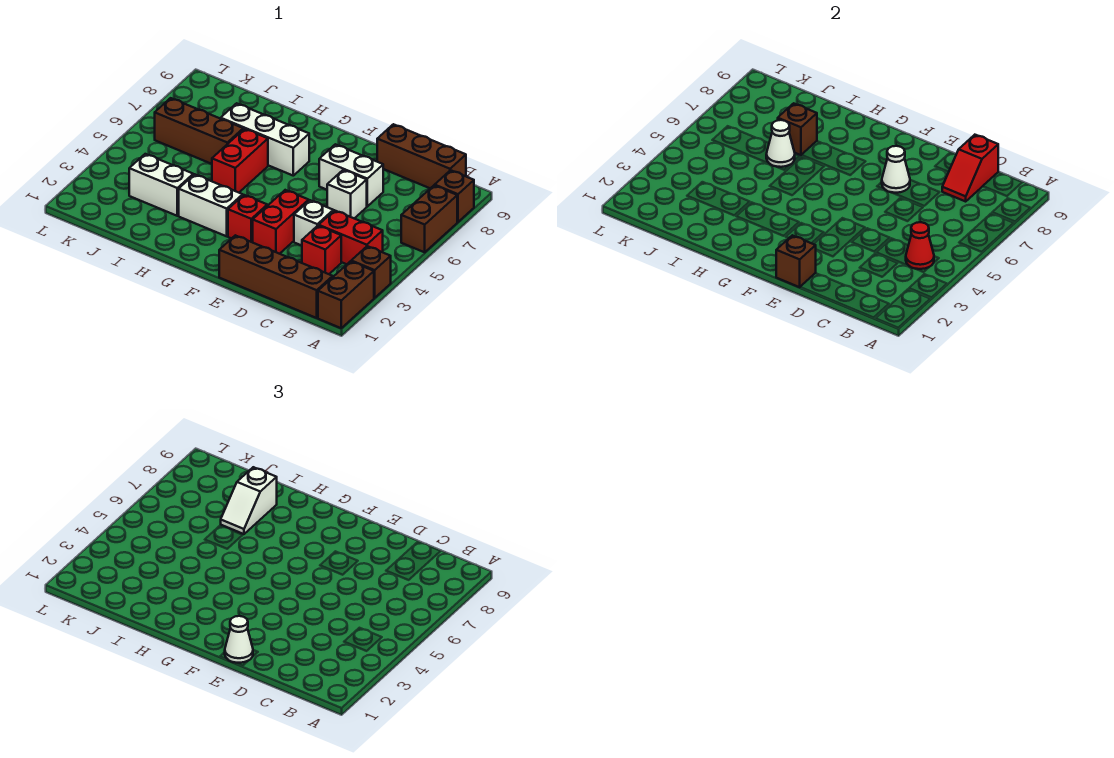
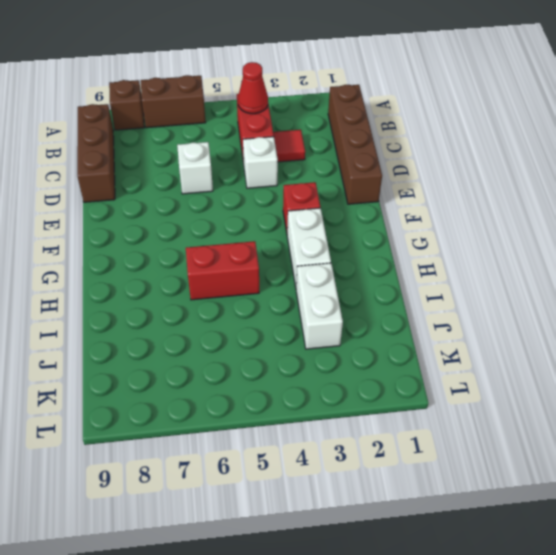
red tile C3 level 1 -> red brick C3 level 1
none -> brown brick A1:A2 level 1
none -> brown brick A3 level 1
none -> white brick D7:E7 level 1

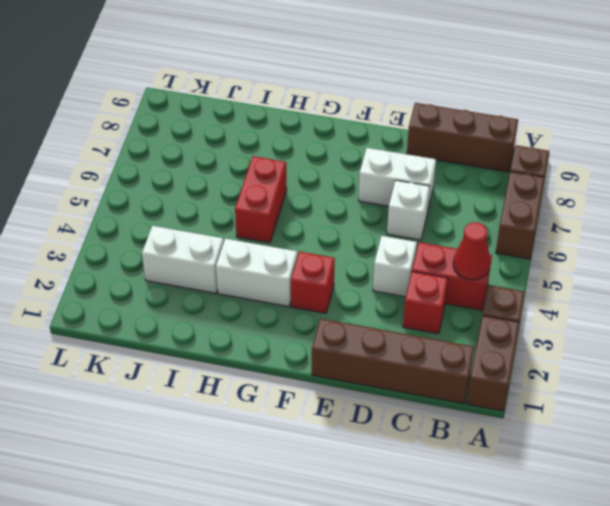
none -> red brick E3:E4 level 1
none -> white brick G7:I7 level 1
none -> brown brick I6:K6 level 1

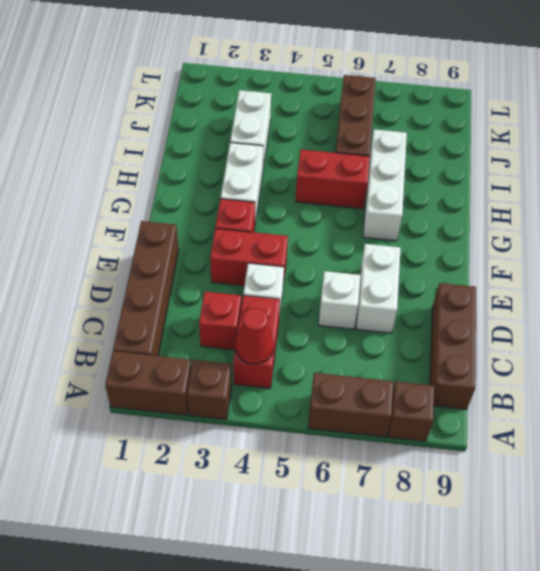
none -> red slope C8:C9 level 2 top 9
none -> brown brick E1 level 2
none -> white cone E7 level 2

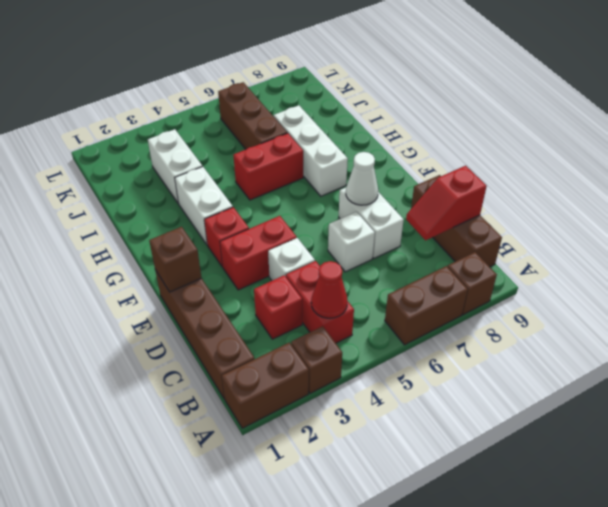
none -> white cone I6 level 2
none -> brown brick I7 level 2
none -> white cone E1 level 3

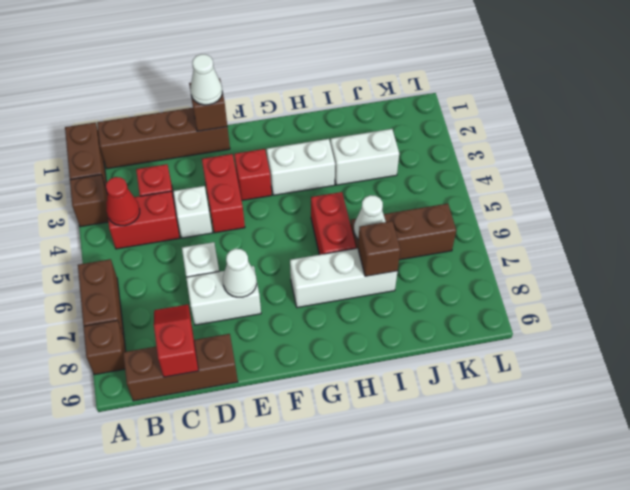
none -> white slope I7:I8 level 3 top 8

